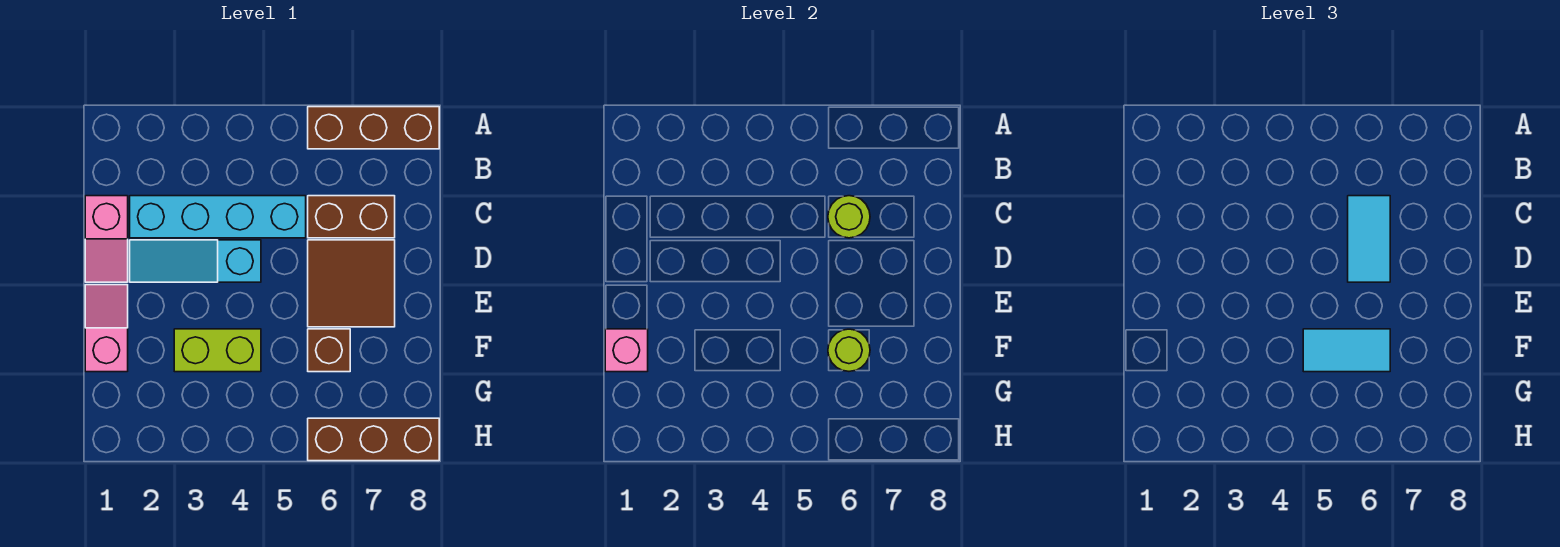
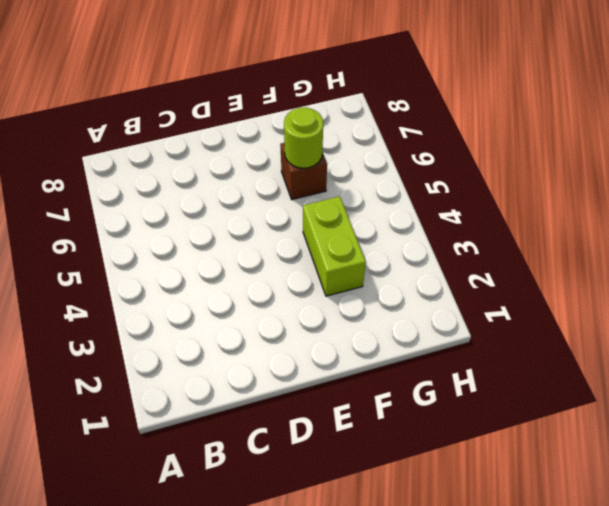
none -> brown brick A6:A8 level 1
none -> pink slope C1:D1 level 1 top C
none -> cyan brick C2:C5 level 1

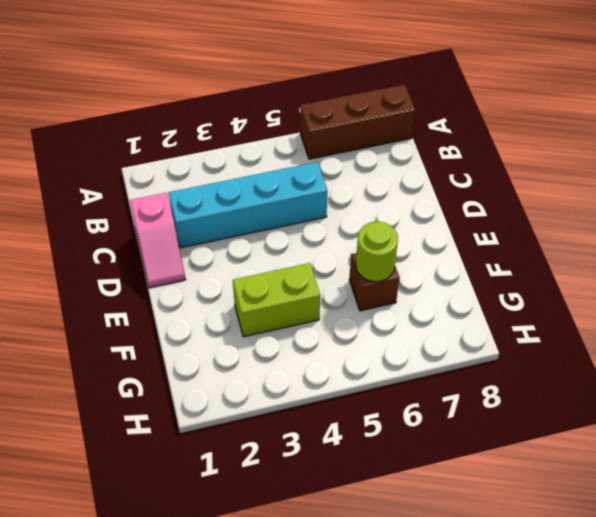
none -> brown brick C6:C7 level 1
none -> cyan slope D2:D4 level 1 top 4
none -> brown tile D6:E7 level 1

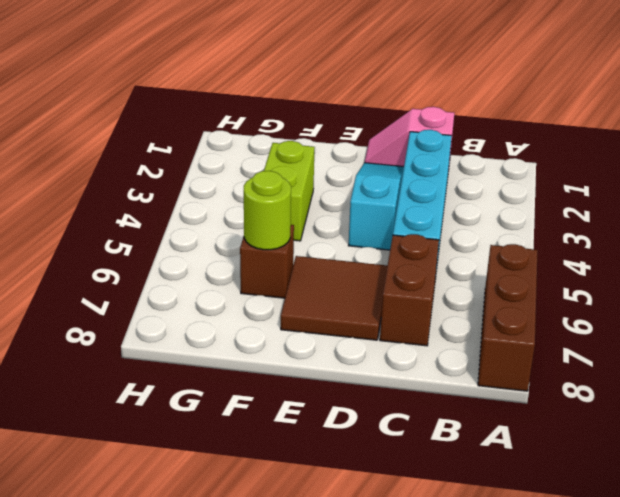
none -> pink slope E1:F1 level 1 top F
none -> brown brick H6:H8 level 1
none -> lime round brick C6 level 2

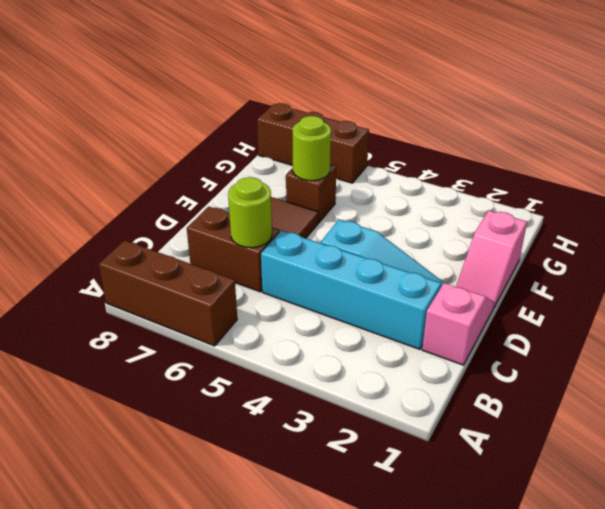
none -> lime brick F3:F4 level 1
none -> pink brick F1 level 2
none -> cyan tile C6:D6 level 3

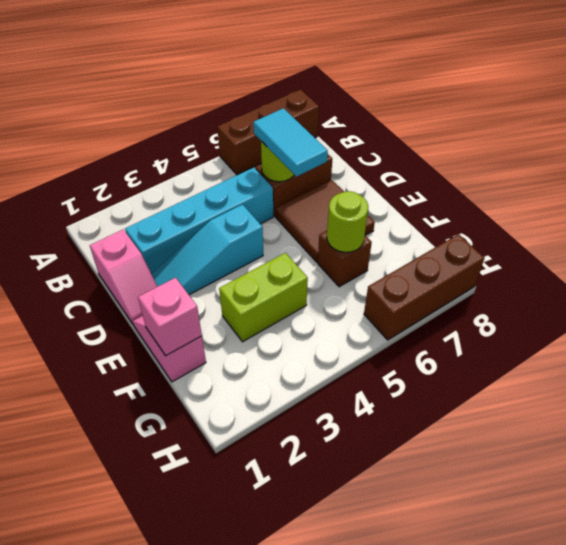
none -> cyan tile F5:F6 level 3

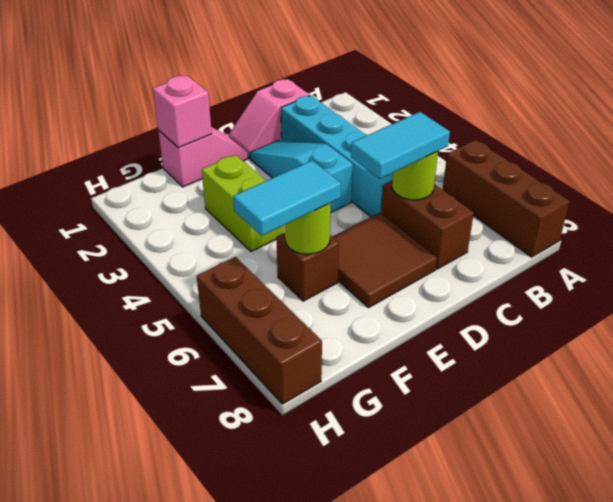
cyan tile F6:G6 level 3 -> cyan tile F5:F6 level 3

